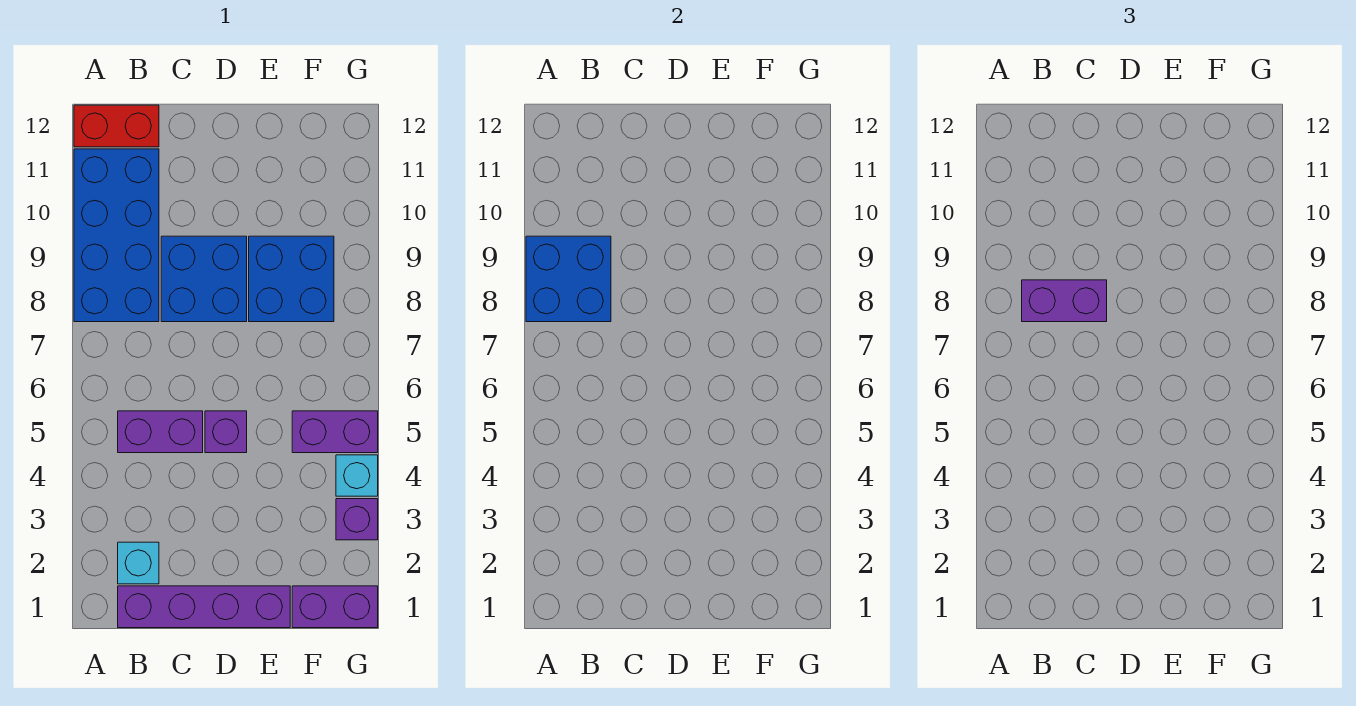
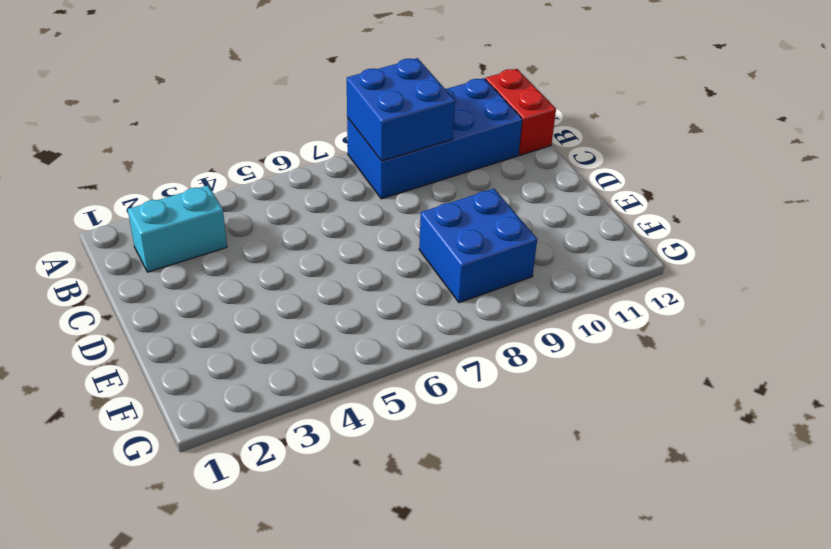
cyan brick B2:B3 level 1 -> cyan brick B2 level 1
none -> purple brick B1:E1 level 1
none -> purple brick B5:C5 level 1
none -> blue brick C8:D9 level 1

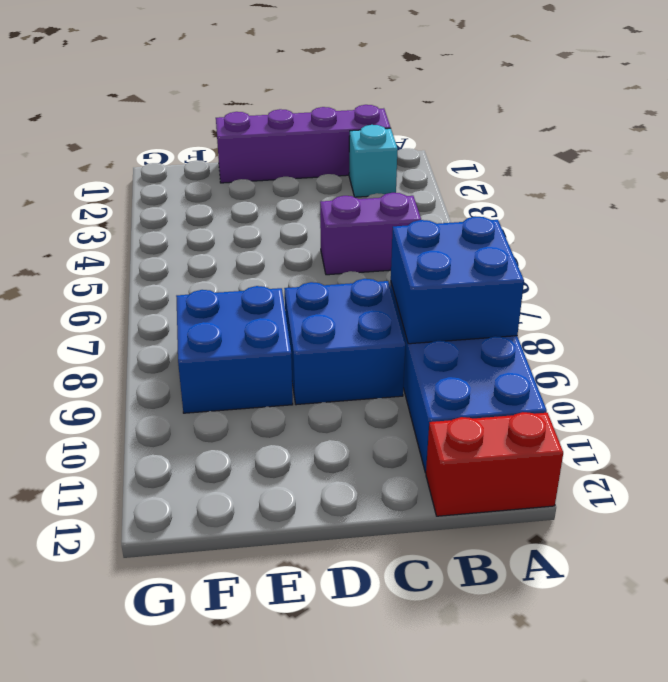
none -> purple brick D5 level 1
none -> purple brick F1:G1 level 1
none -> purple brick F5:G5 level 1

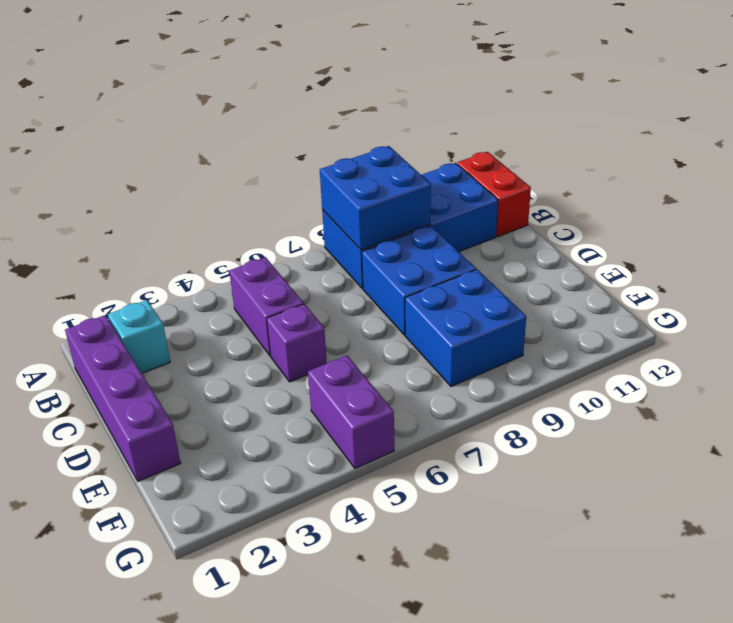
none -> purple brick F1:G1 level 1
none -> purple brick G3 level 1
none -> cyan brick G4 level 1

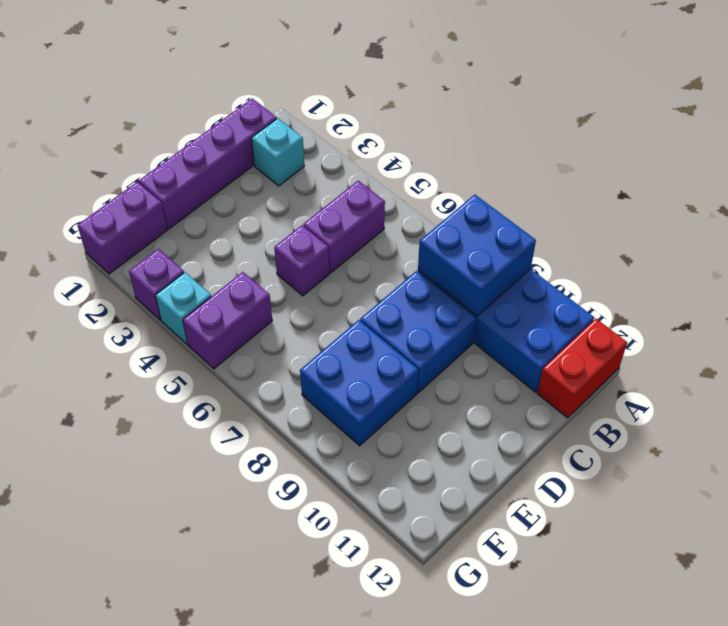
none -> purple brick B8:C8 level 3

